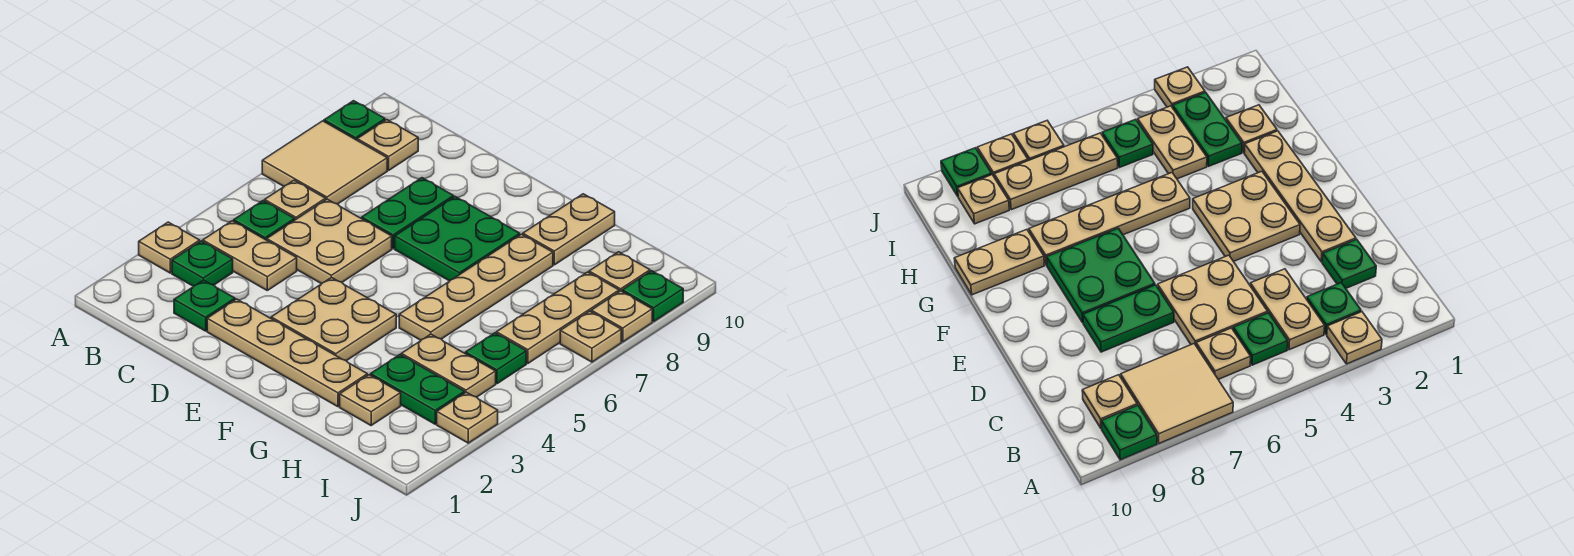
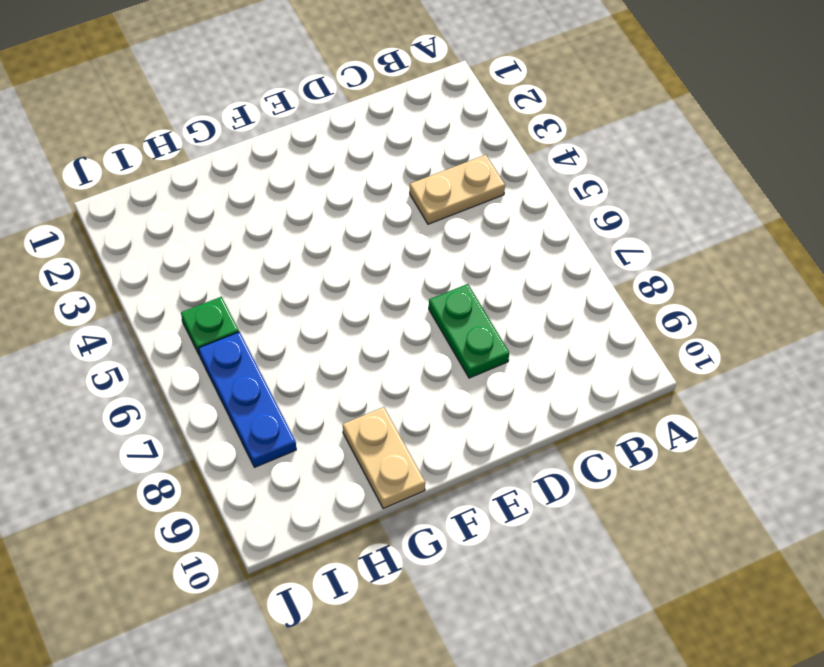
blue plate I6:I8 level 1 -> tan plate I6:I8 level 1
none -> tan plate A3 level 1
none -> tan tile A7:B8 level 1
none -> green plate A9 level 1

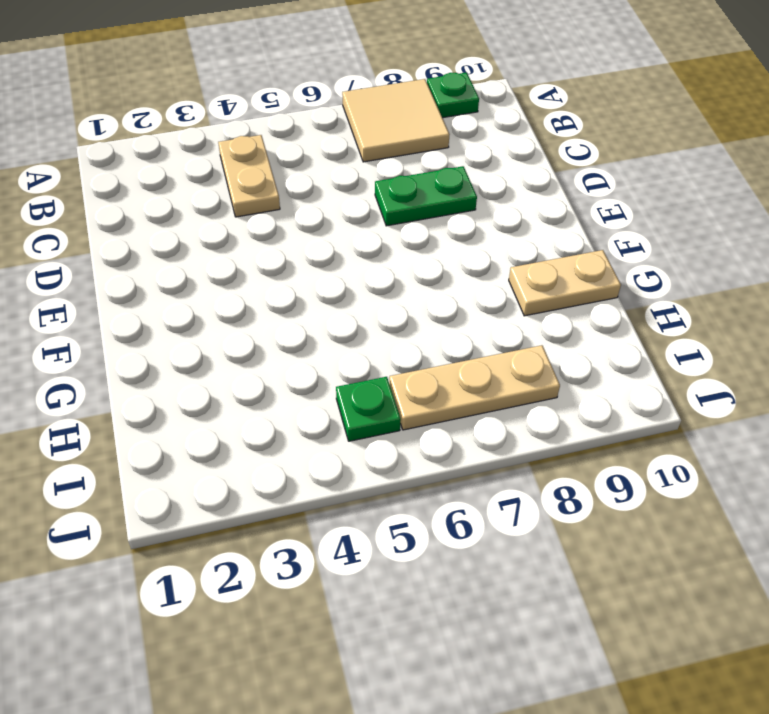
none -> tan plate A3 level 1
none -> green plate B3 level 1
none -> green plate B5 level 1

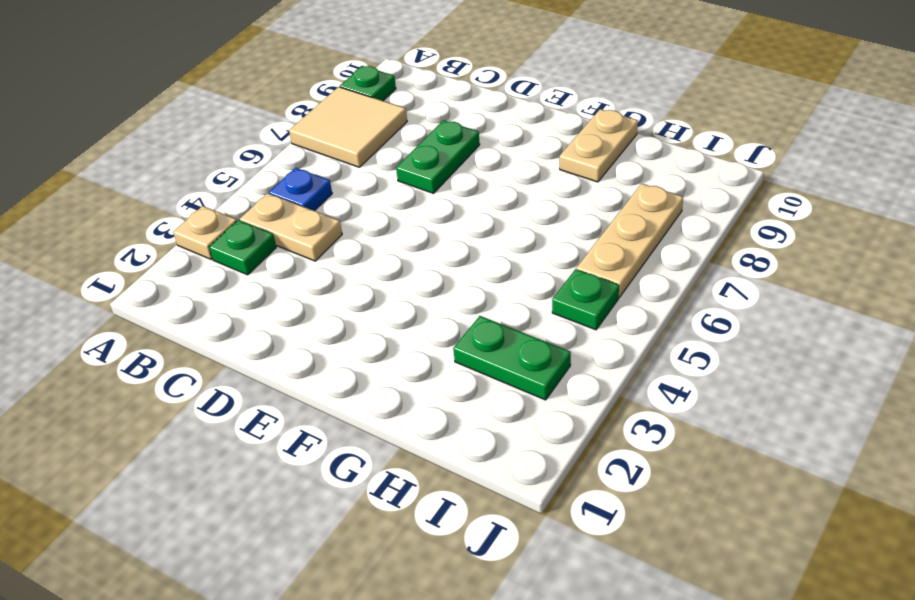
blue plate B5 level 1 -> green plate B5 level 1
none -> tan plate B6 level 1
none -> tan plate B9 level 1
none -> green plate C2 level 1

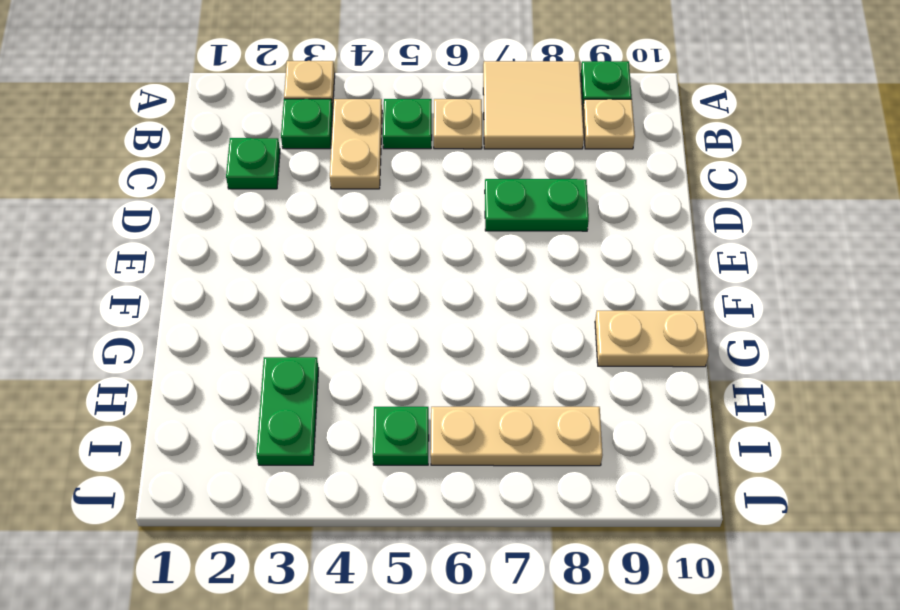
none -> tan plate C5:D6 level 1
none -> tan plate D2:G2 level 1
none -> tan plate E3:F4 level 1

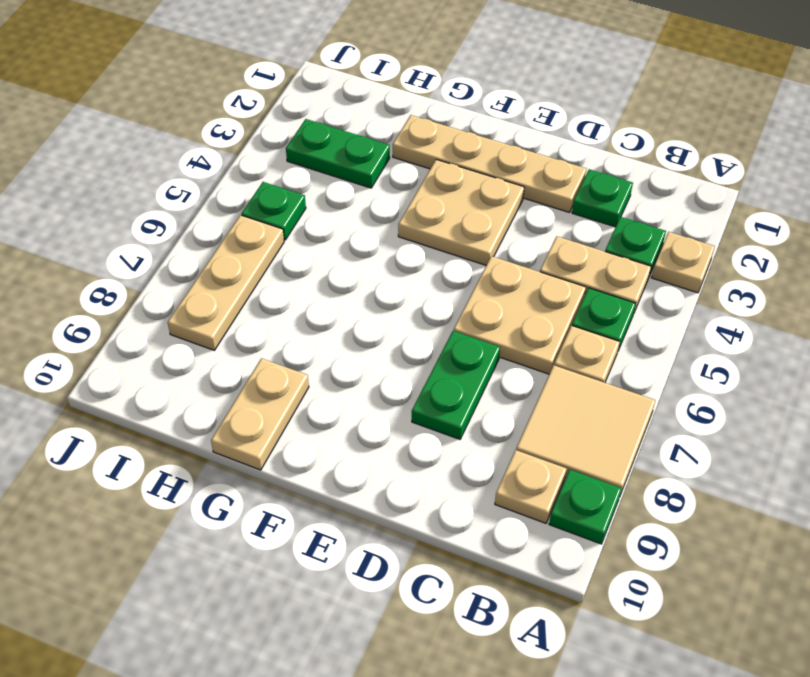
none -> green plate E7:F8 level 1
none -> tan plate G5:G8 level 1
none -> tan plate H2 level 1

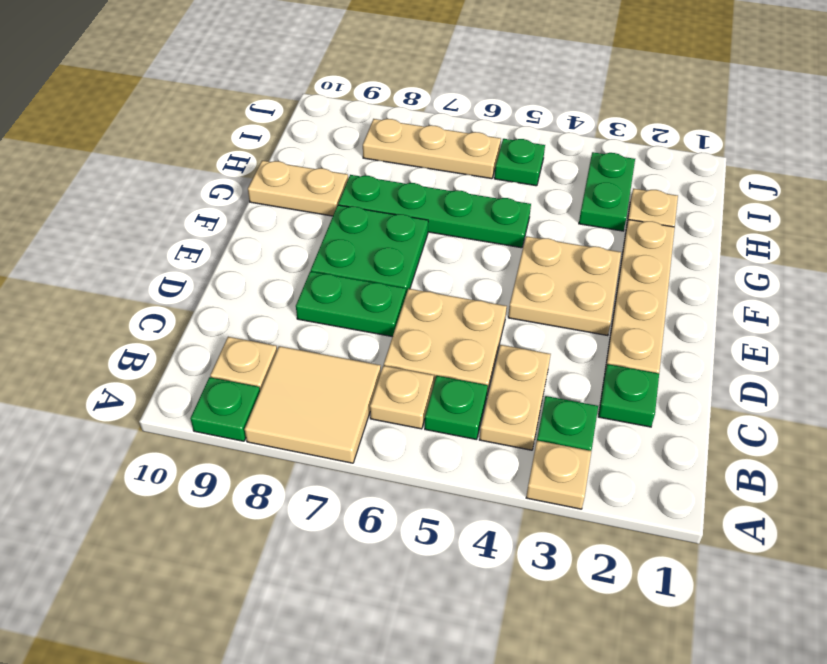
green plate G5:G8 level 1 -> tan plate G5:G8 level 1
none -> tan plate H4:I4 level 1
none -> tan plate I9 level 1
none -> tan plate J3 level 1

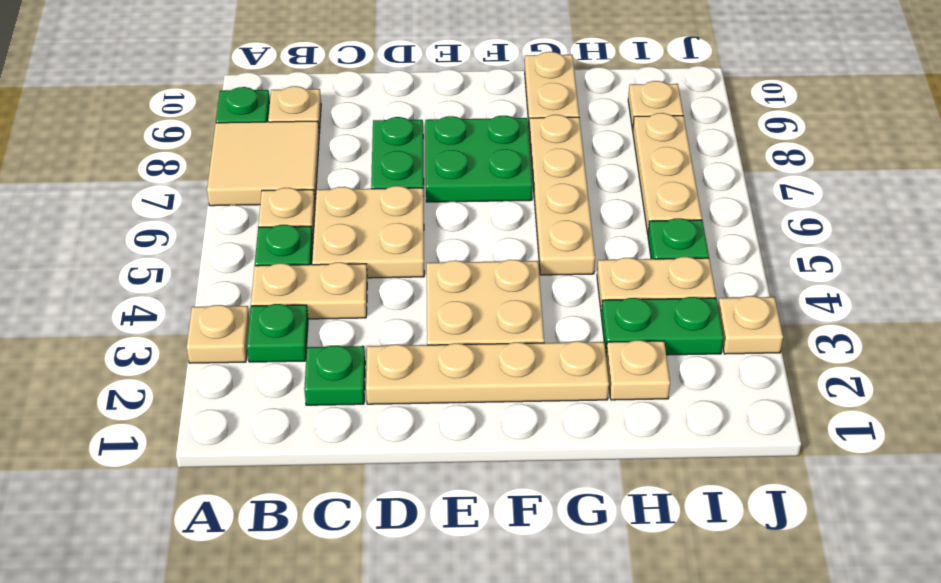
none -> tan plate J7 level 1
none -> tan plate J8 level 1
none -> green plate J9 level 1

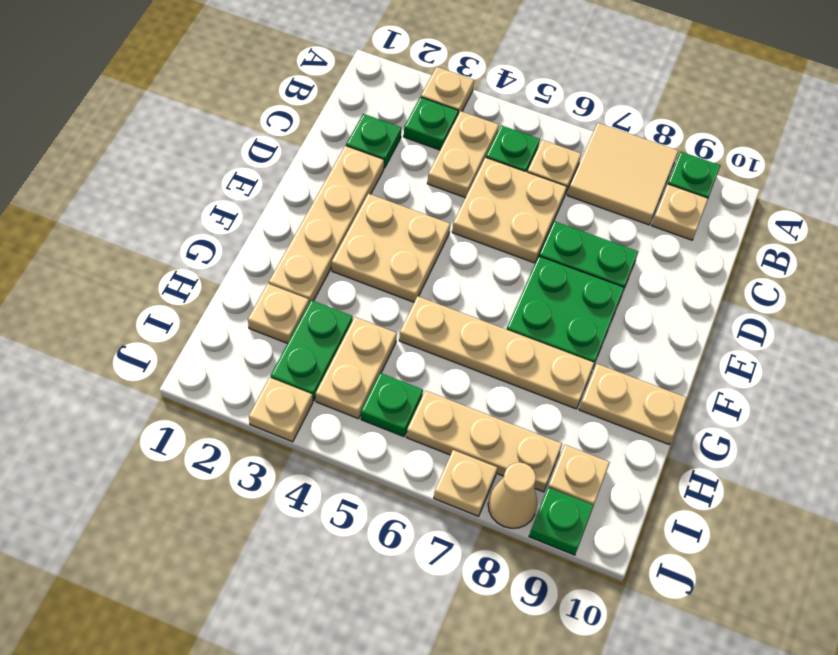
tan cone J8 level 1 -> tan plate J8 level 1

